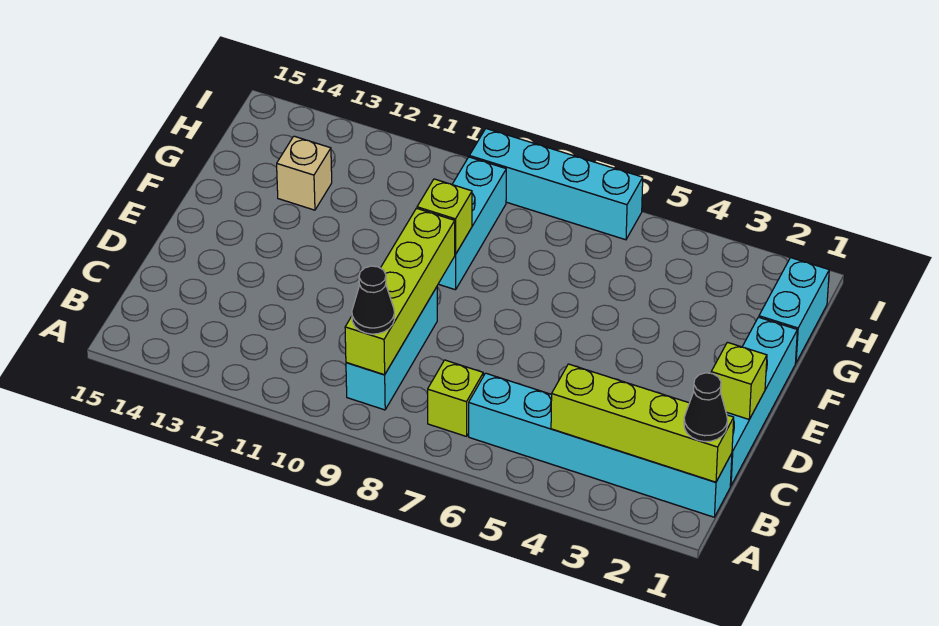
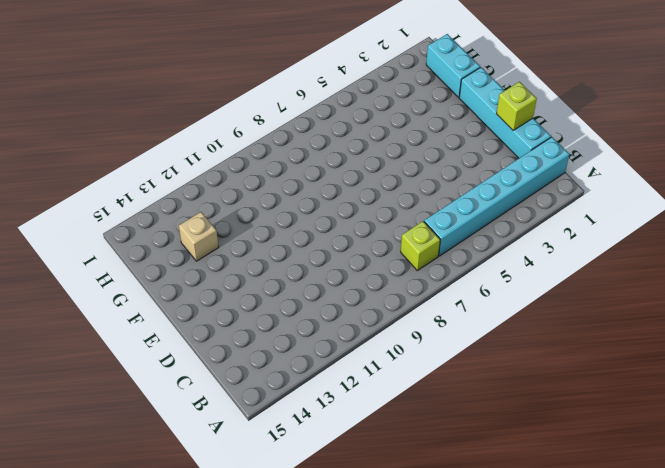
none -> cyan brick B9:D9 level 1
none -> cyan brick F9:H9 level 1
none -> cyan brick I6:I9 level 1

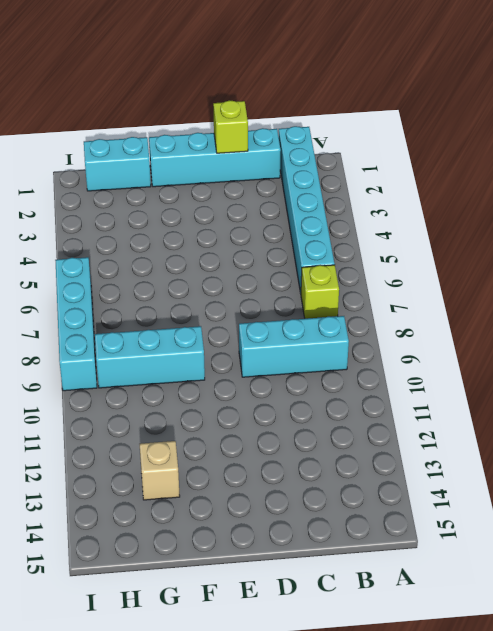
none -> lime brick B1:B4 level 2
none -> lime brick B9:E9 level 2
none -> lime brick F9 level 2

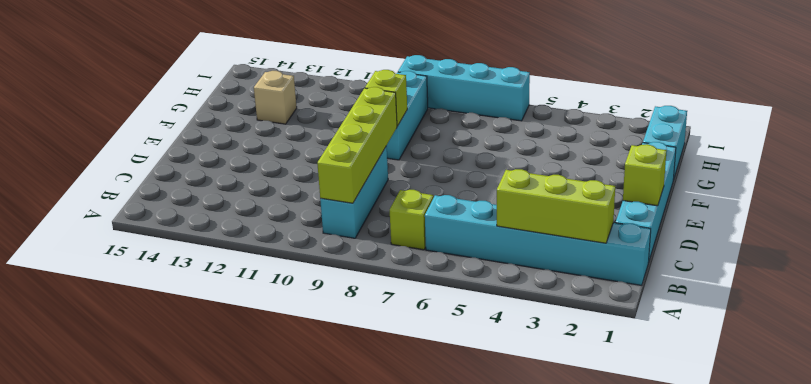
lime brick B2:B4 level 2 -> lime brick B1:B4 level 2
none -> black cone B1 level 3
none -> black cone B9 level 3

